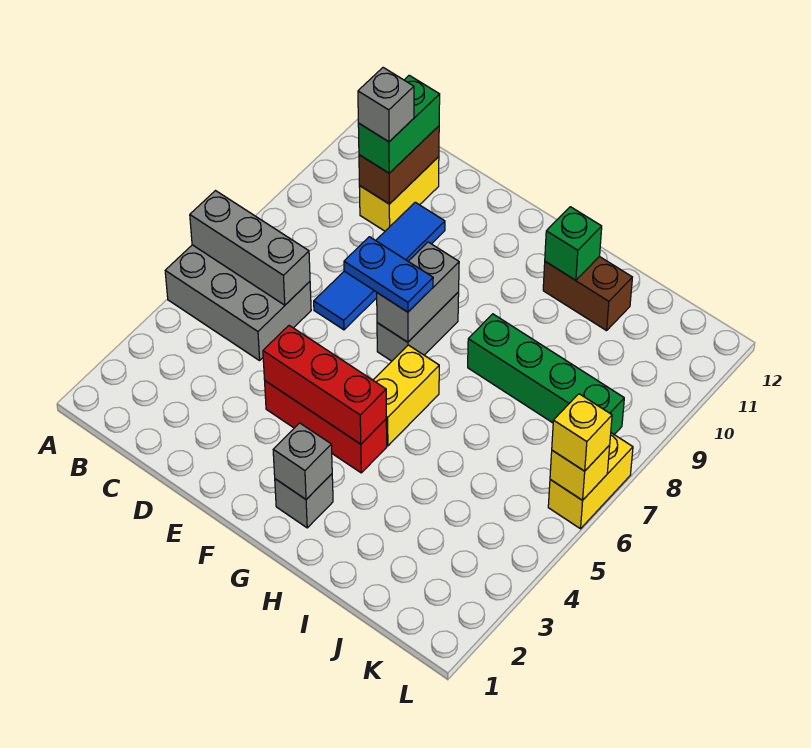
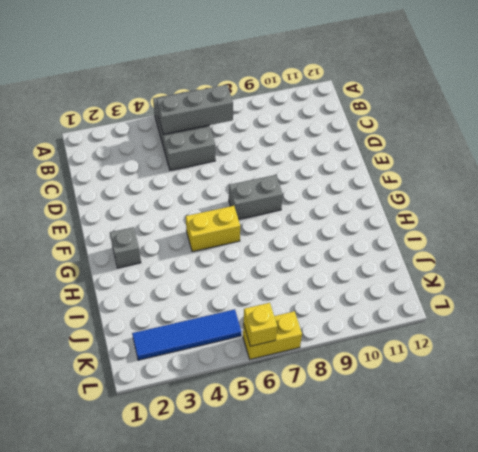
grey brick B5:B7 level 2 -> grey brick A6:C6 level 2
blue tile K2:K5 level 1 -> blue tile D7:D10 level 1
none -> yellow brick C10:C11 level 1
none -> red brick E4:G4 level 1
none -> green brick H8:K8 level 1

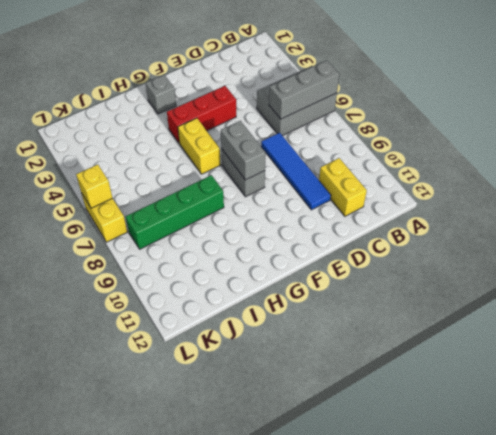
none -> brown brick H11:I11 level 1
none -> brown brick C10:C11 level 2
none -> red brick E4:G4 level 2

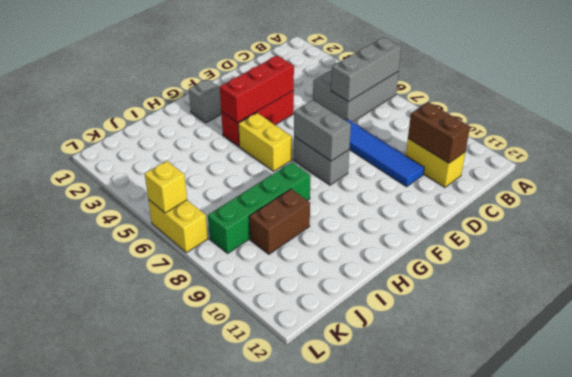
brown brick I9:J9 level 1 -> brown brick H11:I11 level 1
none -> grey brick G2 level 2
none -> green brick H11 level 2
none -> green brick C10:C11 level 3

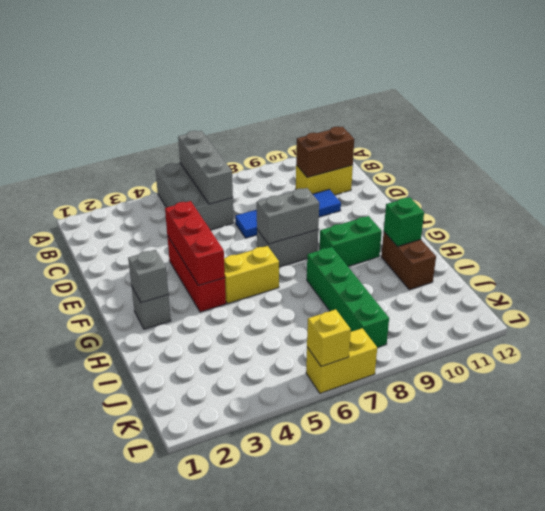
green brick G9:G10 level 1 -> green brick C10:C11 level 3
none -> blue plate E7:F7 level 3
none -> yellow brick L6 level 3
none -> grey brick C10 level 4

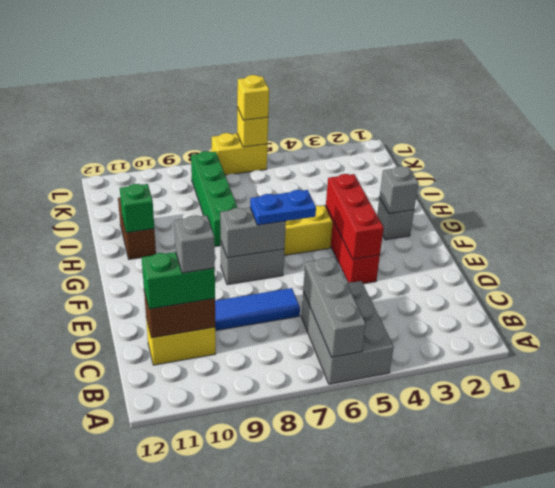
blue plate F6:F7 level 3 -> blue plate E7:F7 level 3

